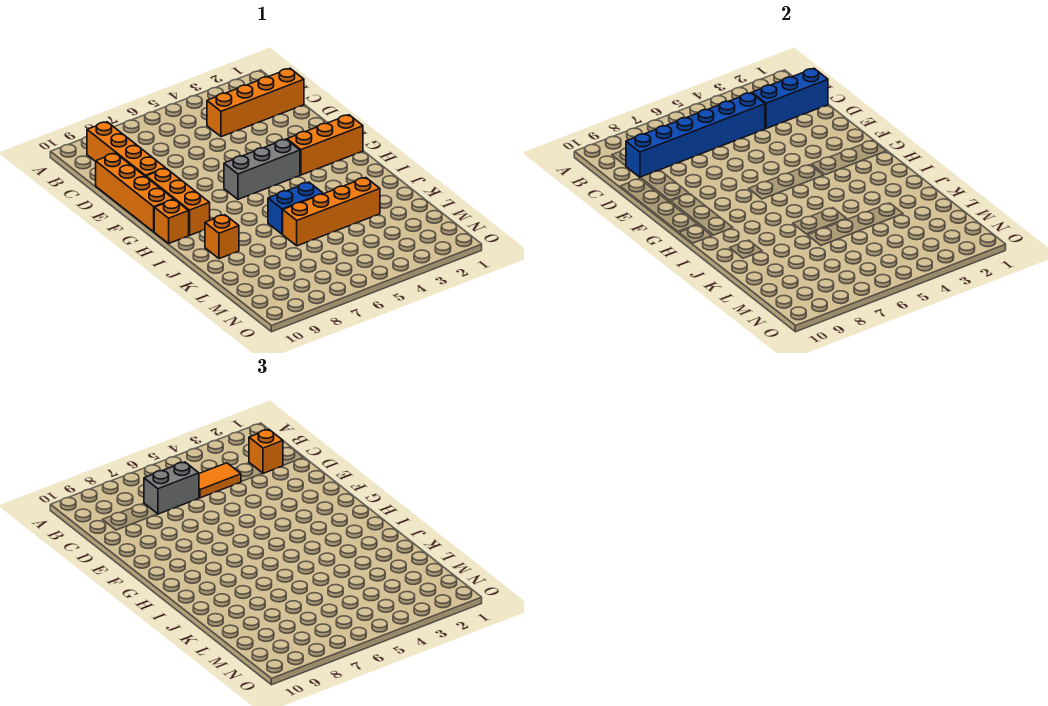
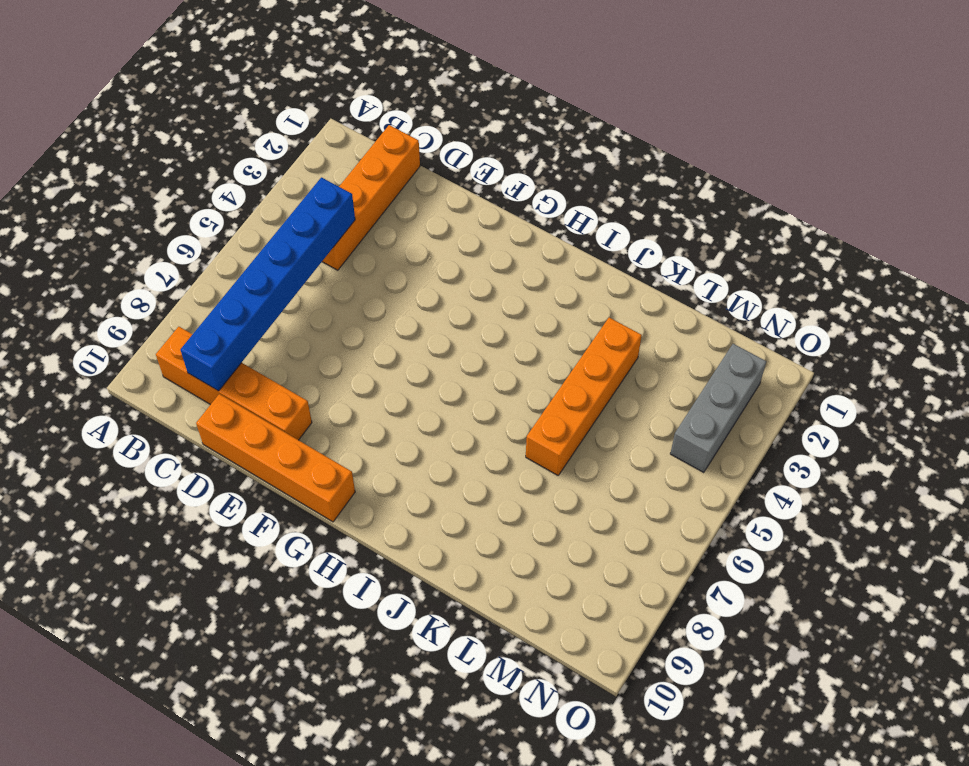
grey brick N2:N4 level 1 -> grey brick G4:G6 level 1
none -> orange brick F9:H9 level 1
none -> orange brick G1:G3 level 1
none -> orange brick H10 level 1

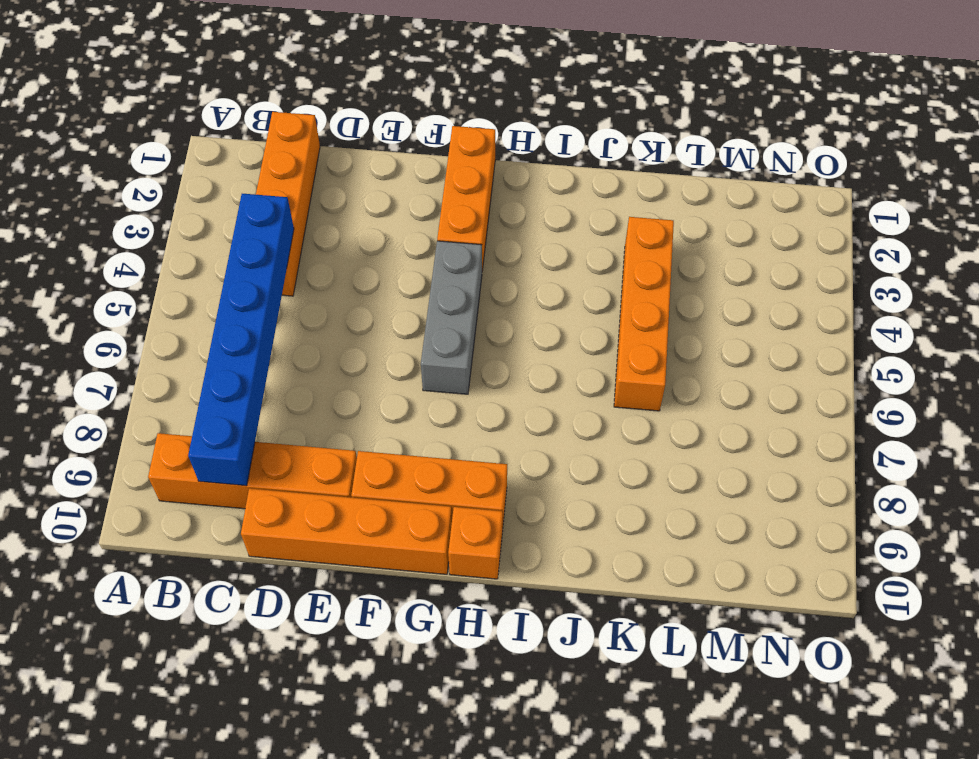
none -> blue brick J5:J6 level 1
none -> orange brick J9 level 1
none -> blue brick C1:C3 level 2

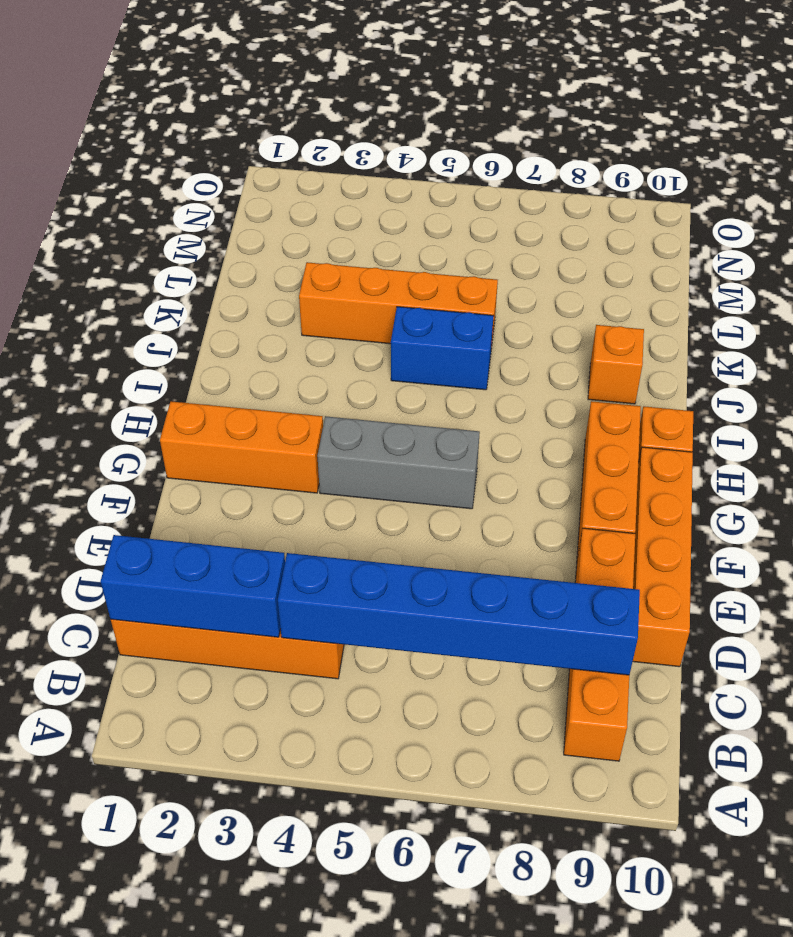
none -> orange brick C2 level 3
none -> orange tile C4:C5 level 3
none -> grey brick C6:C7 level 3

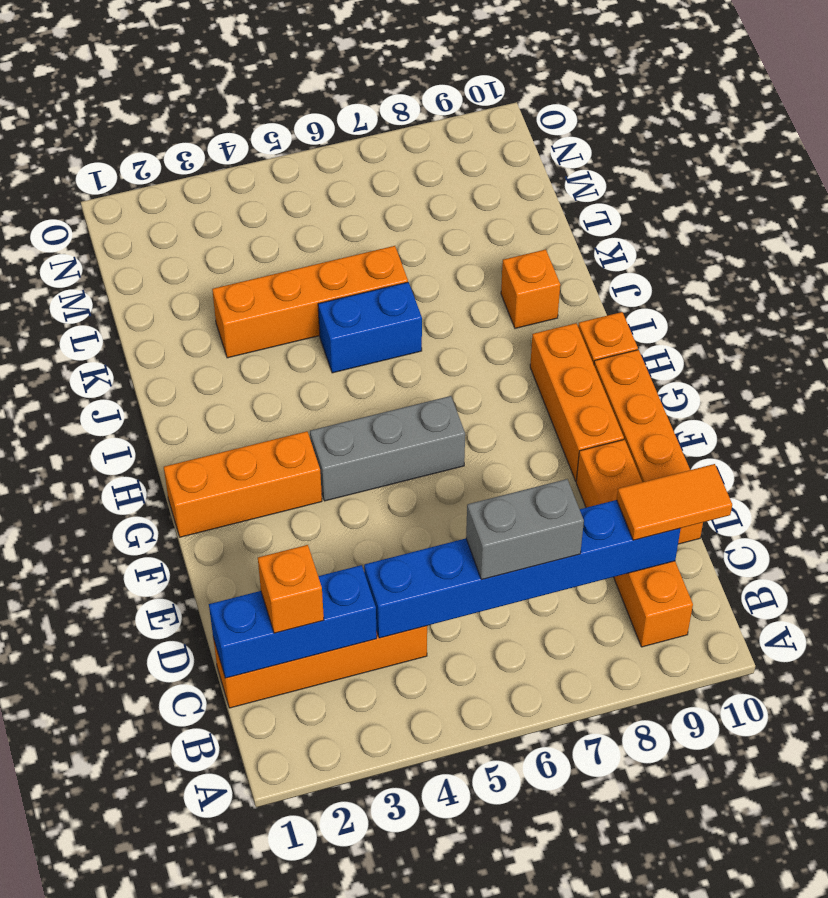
orange tile C9:C10 level 3 -> orange tile C4:C5 level 3

